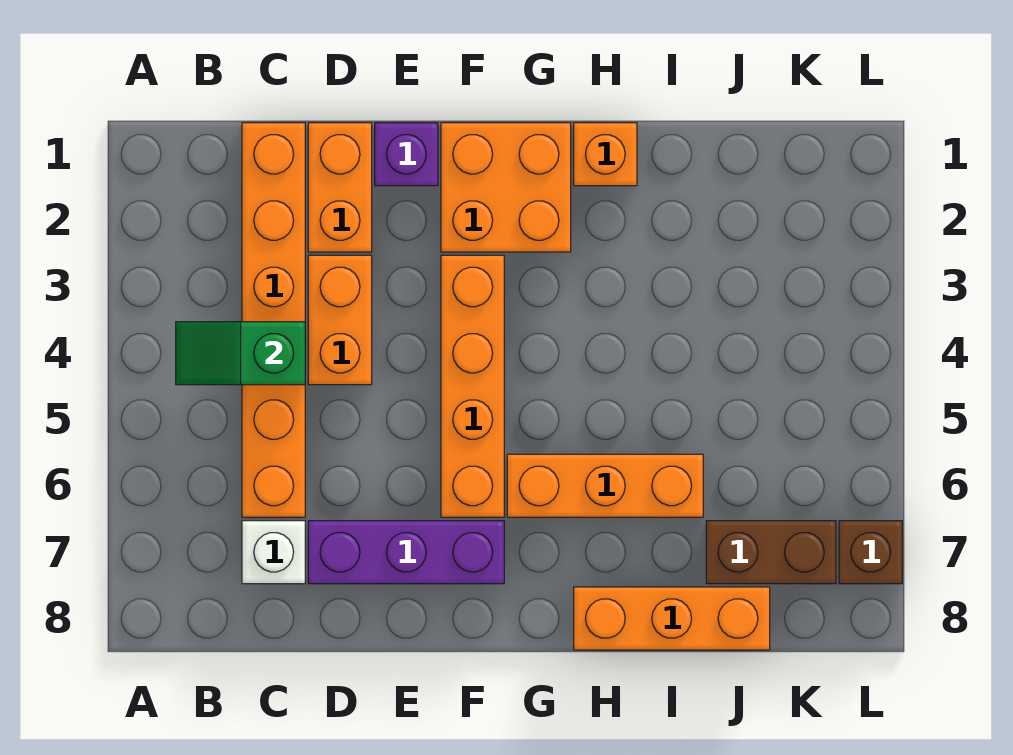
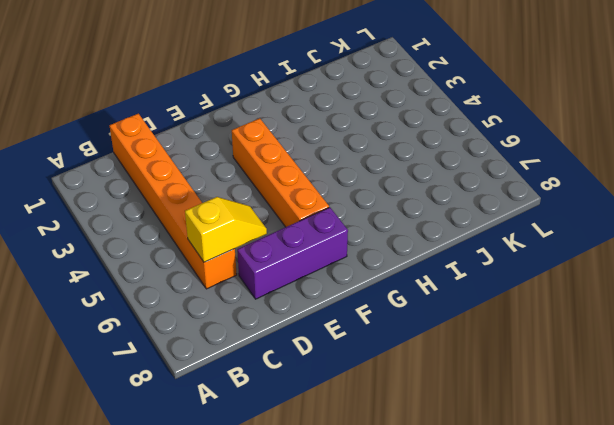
yellow slope C6:D6 level 2 top C -> none
none -> white brick C7 level 1
none -> orange brick D1:D2 level 1
none -> orange brick D3:D4 level 1

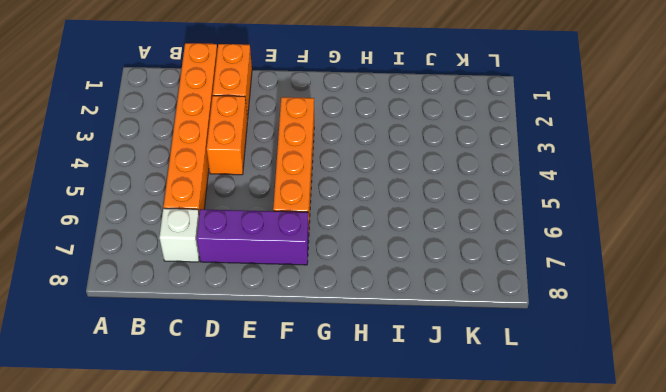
none -> purple brick E1 level 1
none -> orange brick F1:G2 level 1
none -> orange brick G6:I6 level 1

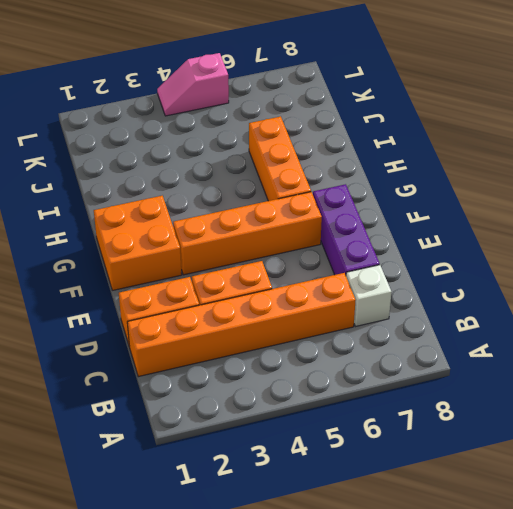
pink slope L4:L5 level 1 top 5 -> none
none -> purple brick E1 level 1
none -> orange brick H1 level 1
none -> orange brick H8:J8 level 1

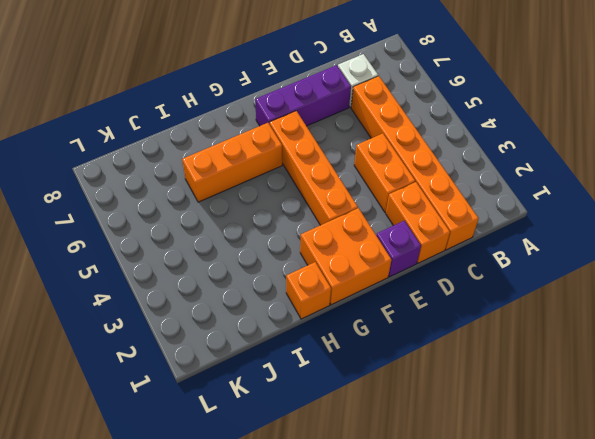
none -> orange brick H8:J8 level 1
none -> brown brick J7:K7 level 1
none -> brown brick L7 level 1

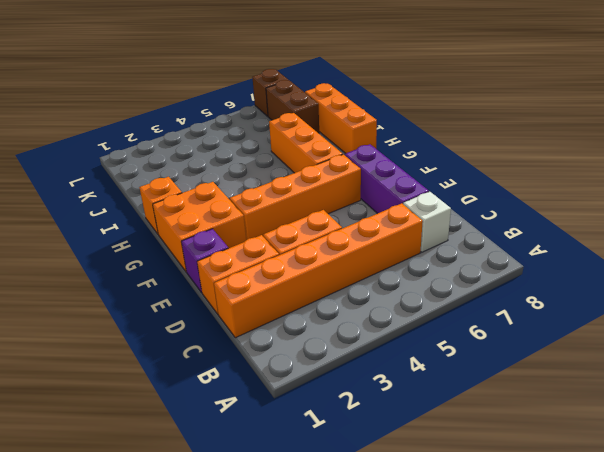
none -> green slope B4:C4 level 2 top C

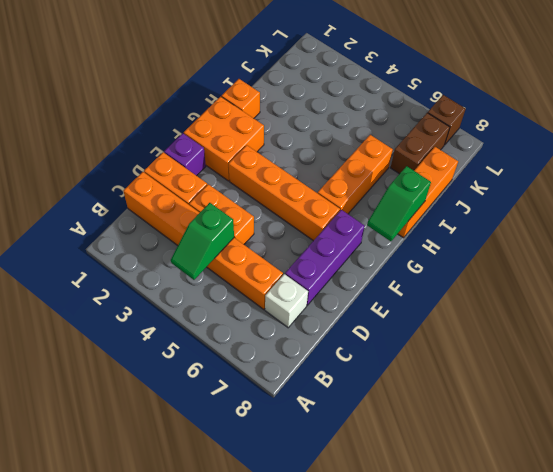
green slope G8:H8 level 2 top H -> none

